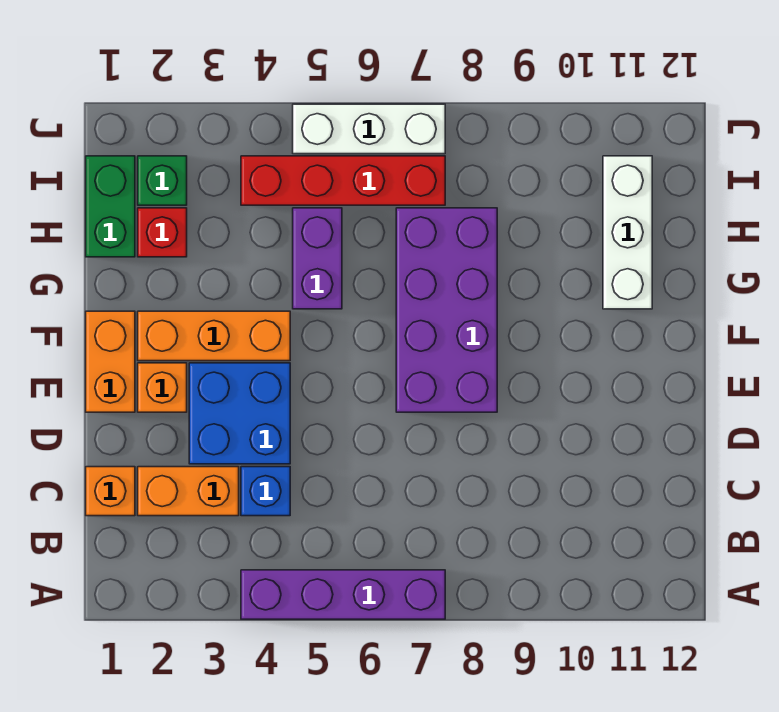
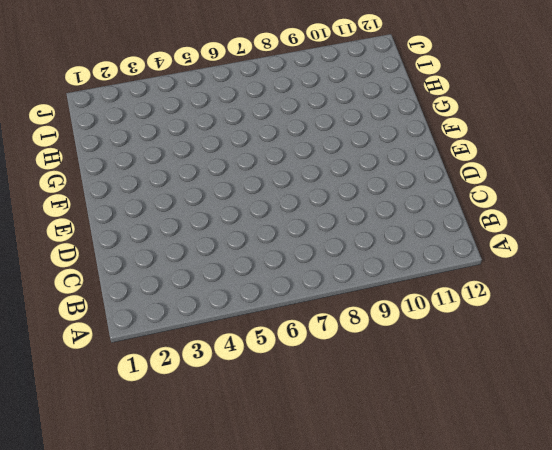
none -> purple brick A4:A7 level 1
none -> orange brick C1 level 1
none -> orange brick C2:C3 level 1

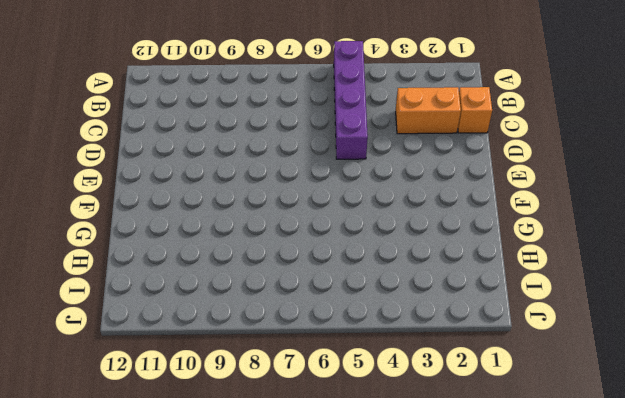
purple brick A5:D5 level 1 -> purple brick A4:A7 level 1
none -> blue brick C4 level 1
none -> blue brick D3:E4 level 1
none -> orange brick E1:F1 level 1

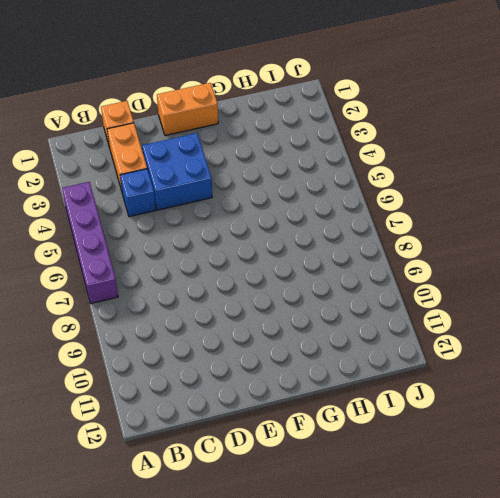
none -> orange brick E2 level 1
none -> purple brick E7:H8 level 1
none -> orange brick F2:F4 level 1

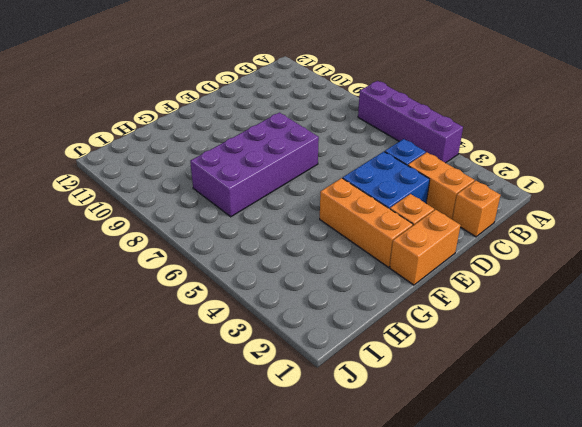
none -> purple brick G5:H5 level 1
none -> white brick G11:I11 level 1
none -> green brick H1:I1 level 1

